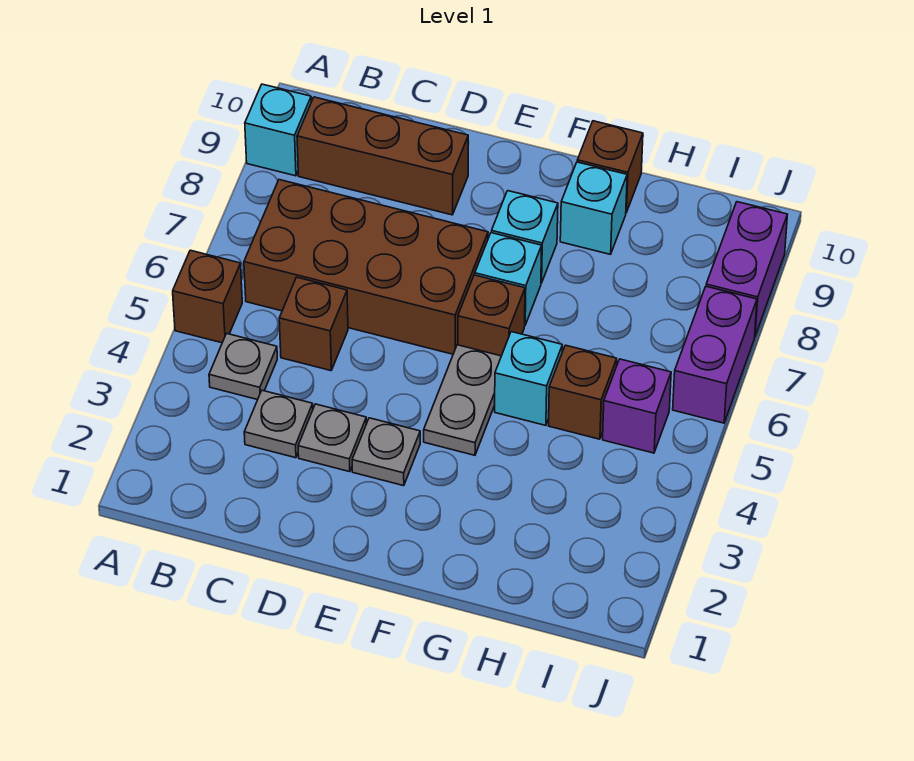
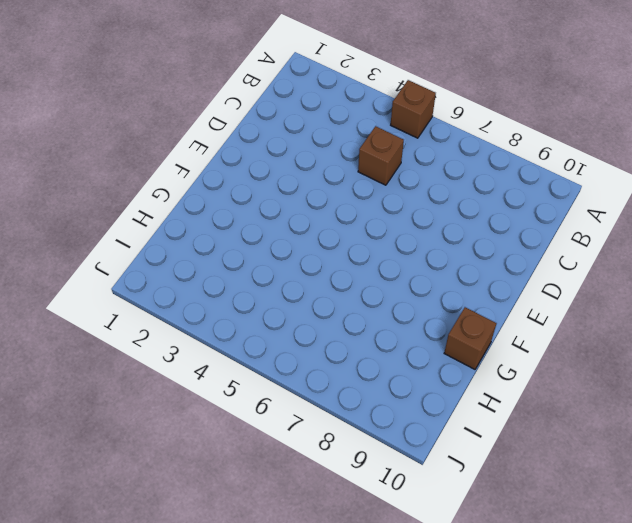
none -> cyan brick A9 level 1
none -> grey plate B4 level 1
none -> brown brick B6:E7 level 1

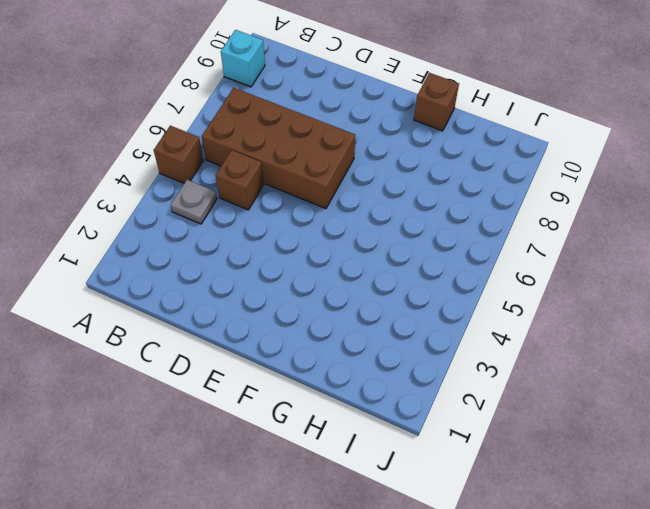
none -> brown brick B9:D9 level 1
none -> grey plate C3 level 1
none -> grey plate D3 level 1

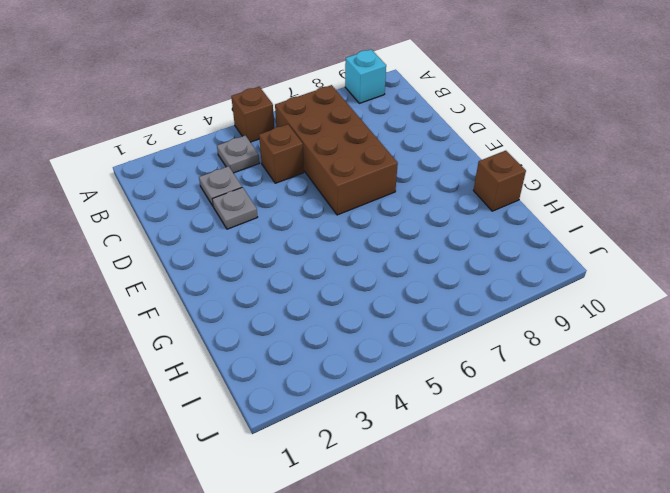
none -> brown brick B9:D9 level 1
none -> grey plate E3 level 1
none -> grey plate F4:F5 level 1

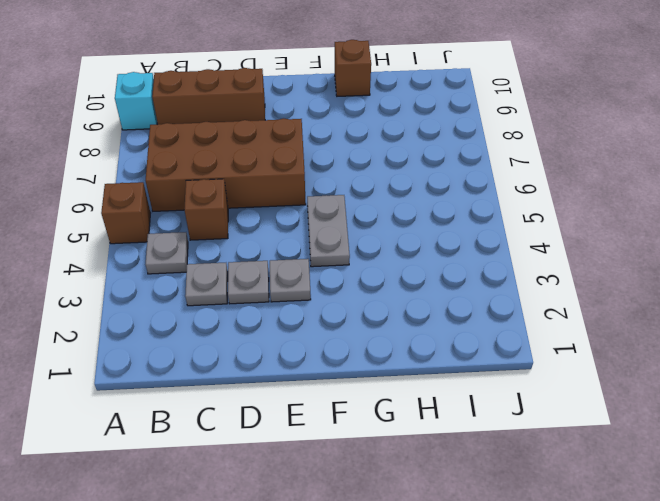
none -> brown brick F6 level 1
none -> cyan brick F7 level 1
none -> cyan brick F8 level 1

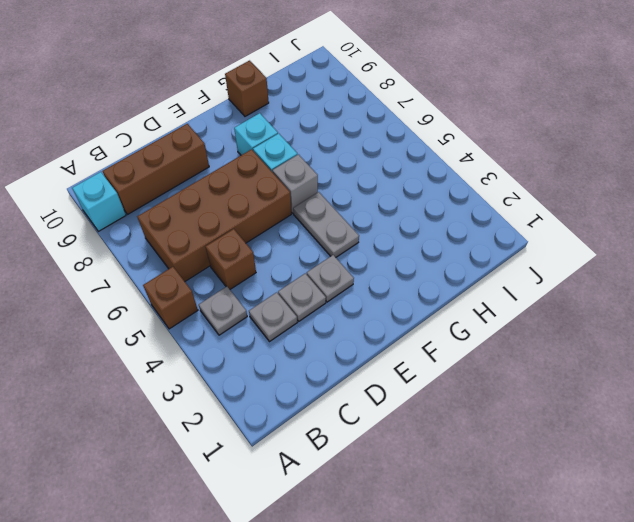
grey brick F6 level 1 -> brown brick F6 level 1
none -> cyan brick G5 level 1
none -> cyan brick G9 level 1
none -> brown brick H5 level 1

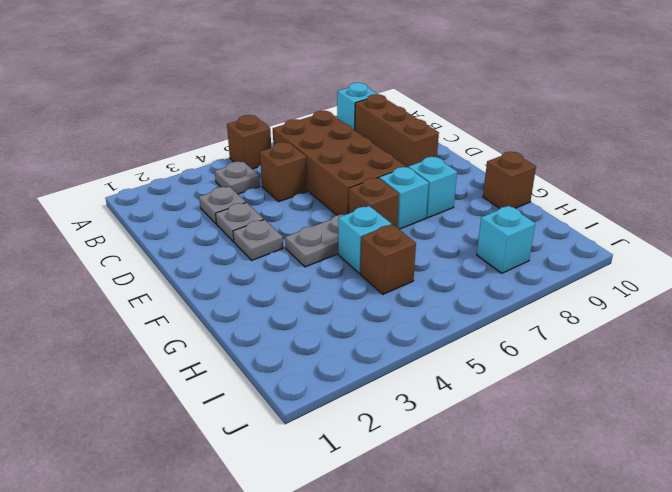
cyan brick I8 level 1 -> cyan brick G9 level 1
none -> purple brick I5 level 1
none -> purple brick J6:J7 level 1
none -> purple brick J8:J9 level 1

